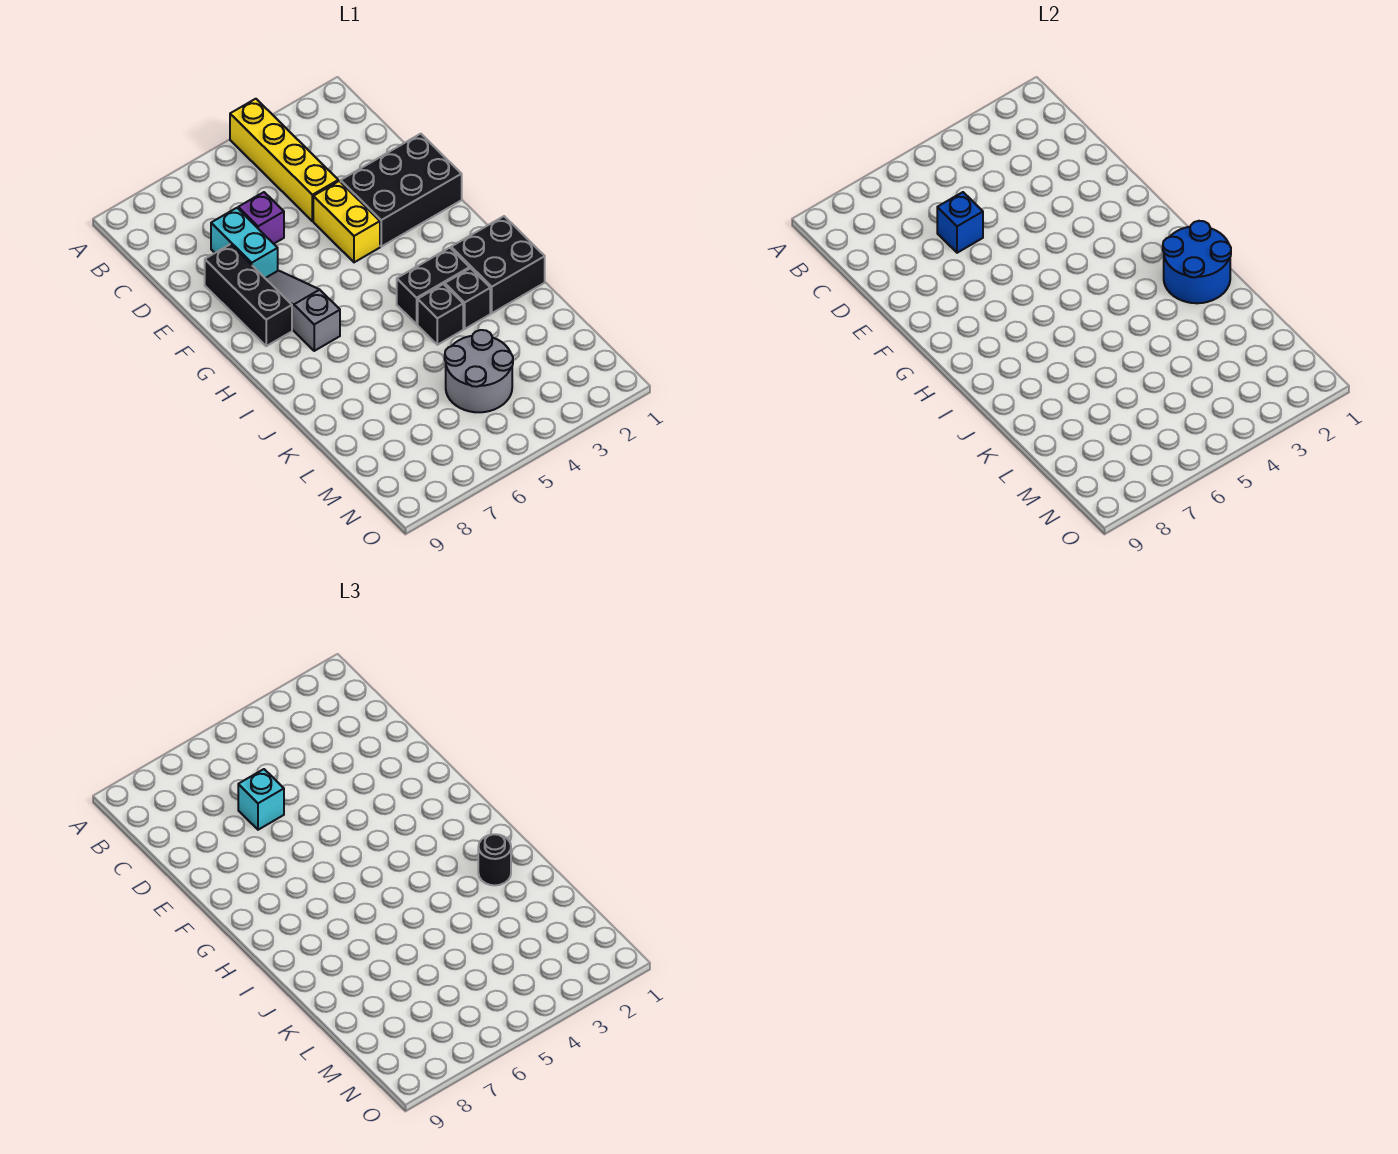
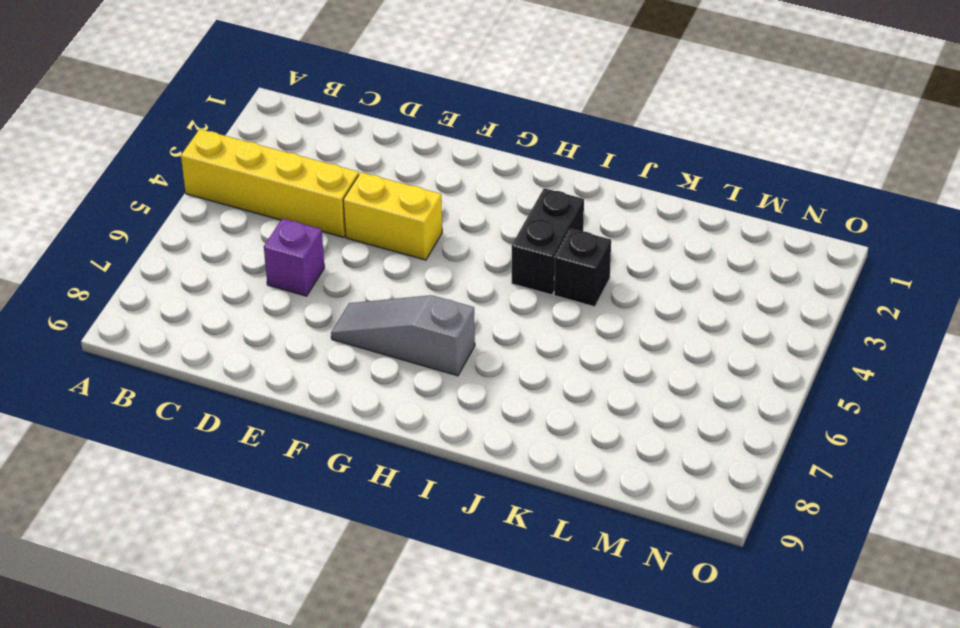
none -> cyan brick D7:E7 level 1
none -> black brick E1:F3 level 1
none -> black brick E8:G8 level 1

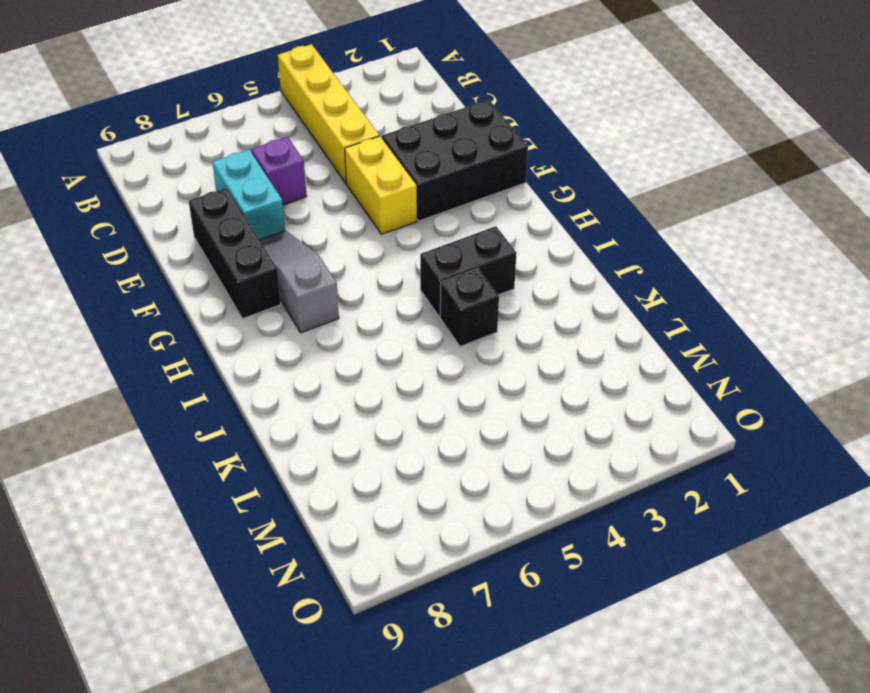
none -> black brick I1:J2 level 1
none -> black brick J3 level 1
none -> grey round brick L4:M5 level 1

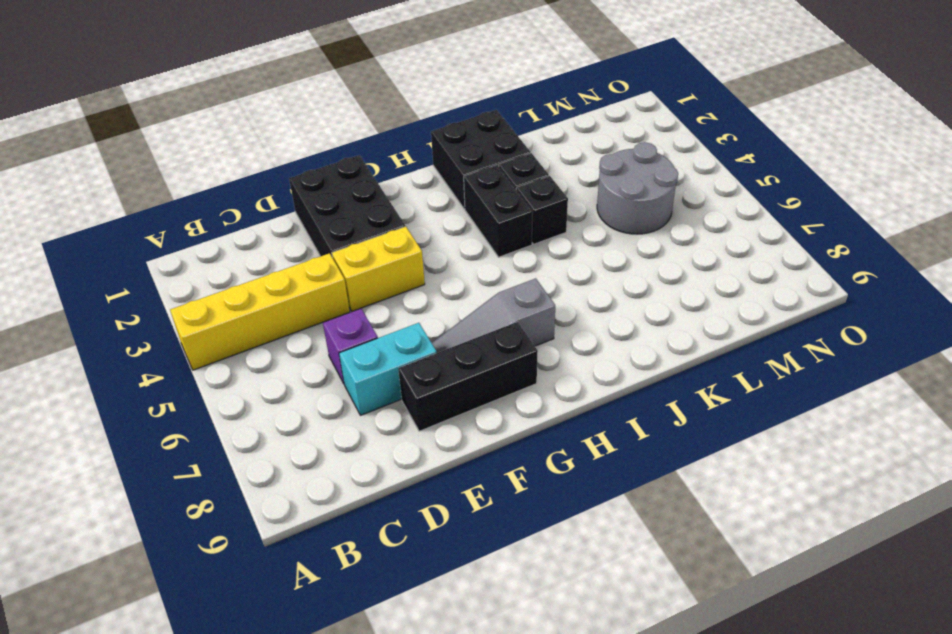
none -> blue brick D6 level 2
none -> blue round brick I1:J2 level 2
none -> cyan brick D6 level 3

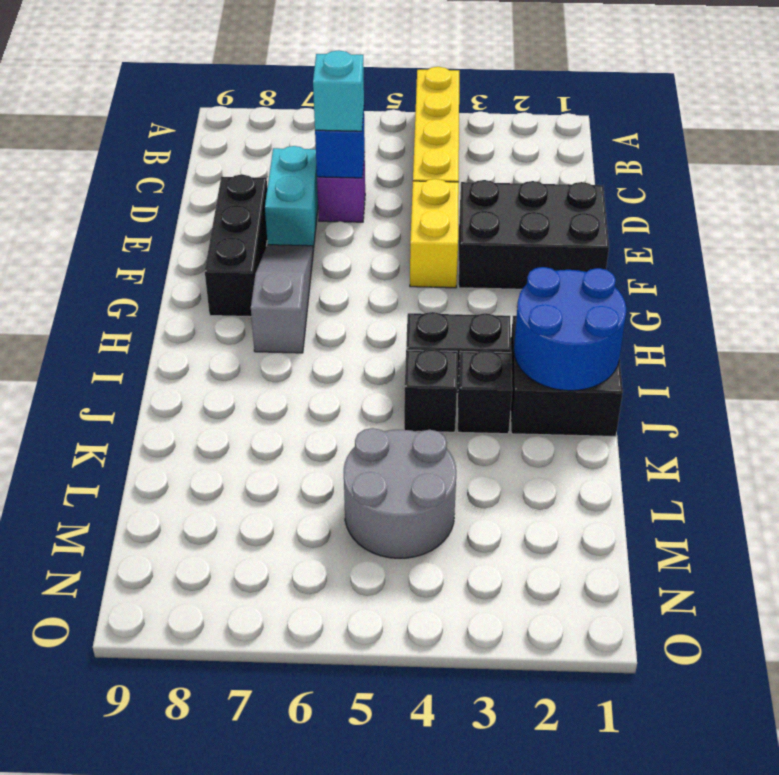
none -> black round brick J2 level 3

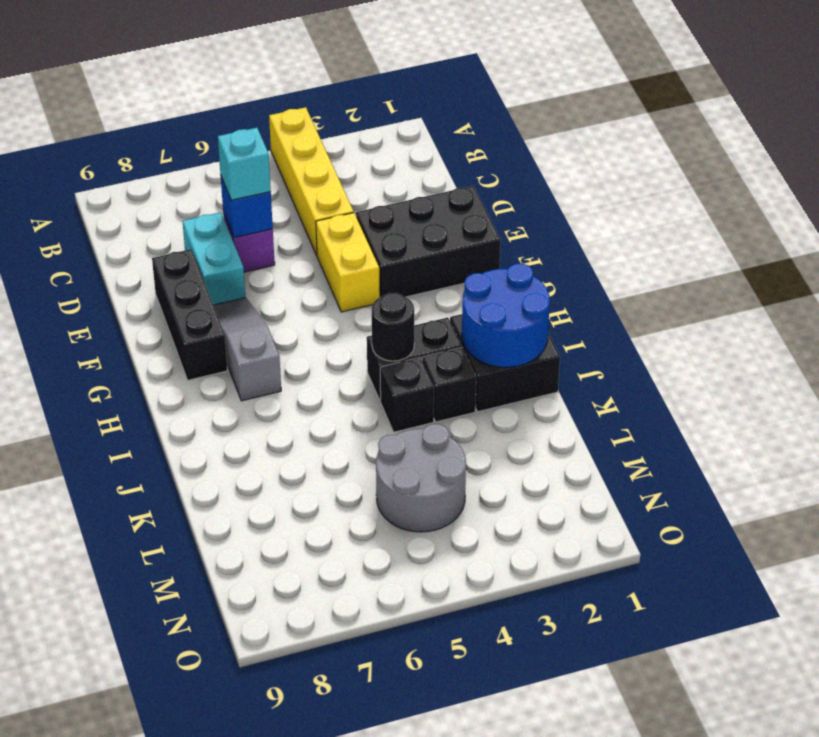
black round brick I4 level 2 -> black round brick J2 level 3

